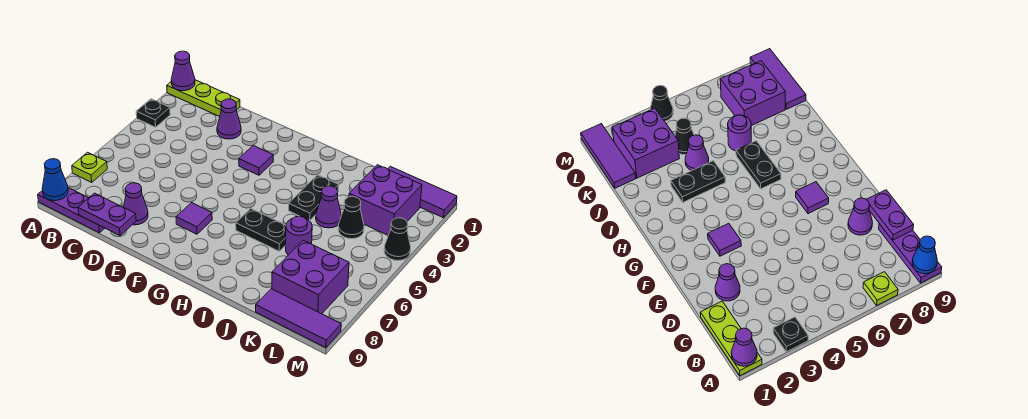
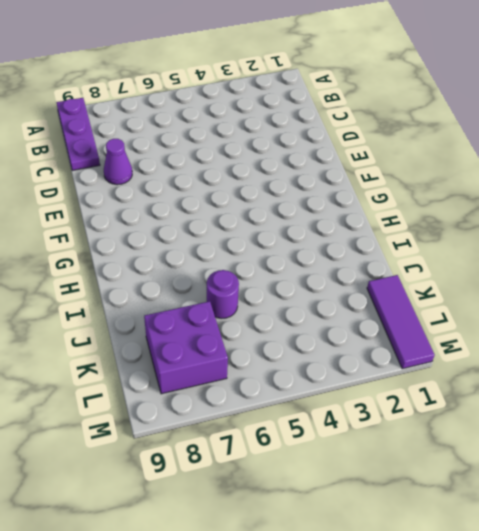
none -> lime plate A1:C1 level 1
none -> black plate A3 level 1
none -> lime plate A7 level 1

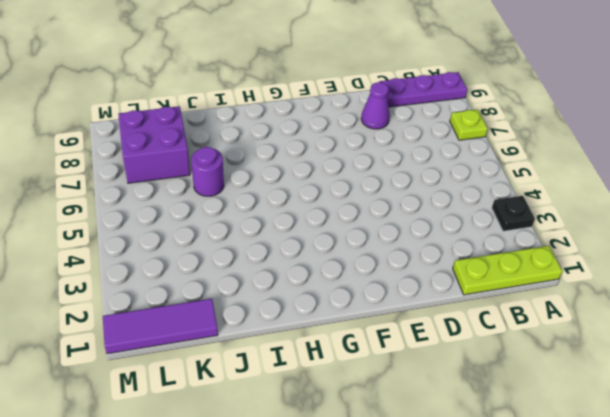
none -> purple cone D2 level 1
none -> purple tile F3 level 1
none -> purple tile F7 level 1

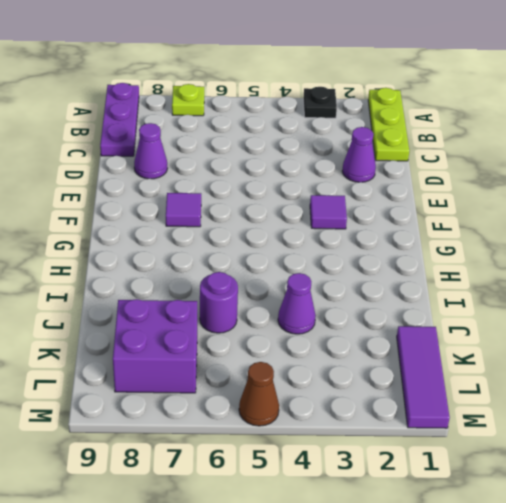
brown cone M5 level 1 -> none
none -> black plate H6:I6 level 1
none -> black plate I3:I4 level 1
none -> purple brick K2:L3 level 1

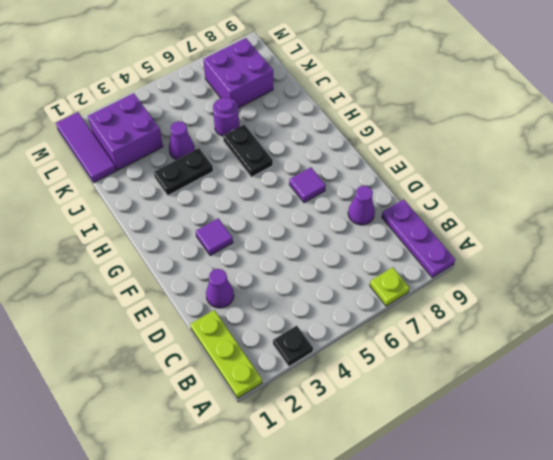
none -> black cone K4 level 1
none -> purple tile K9:M9 level 1
none -> black cone M4 level 1

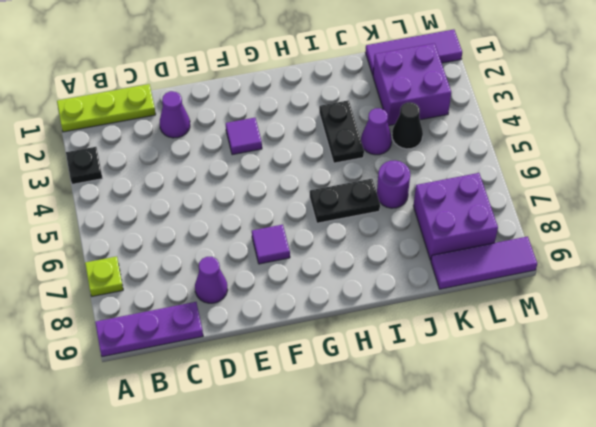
none -> black cone M4 level 1
none -> purple cone A1 level 2
none -> blue cone A9 level 2

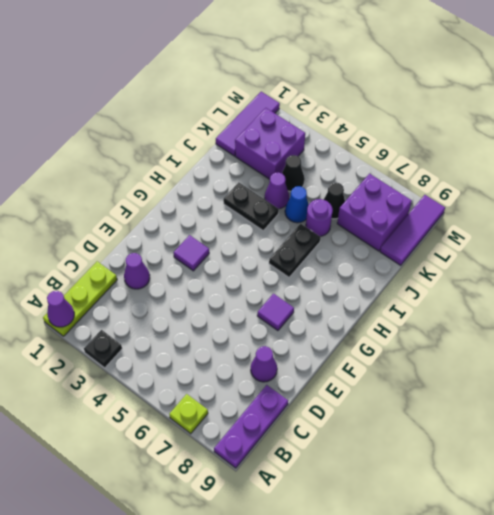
blue cone J5 level 1 -> blue cone A9 level 2
black cone K6 level 1 -> black cone M4 level 1
none -> purple plate C9:D9 level 2

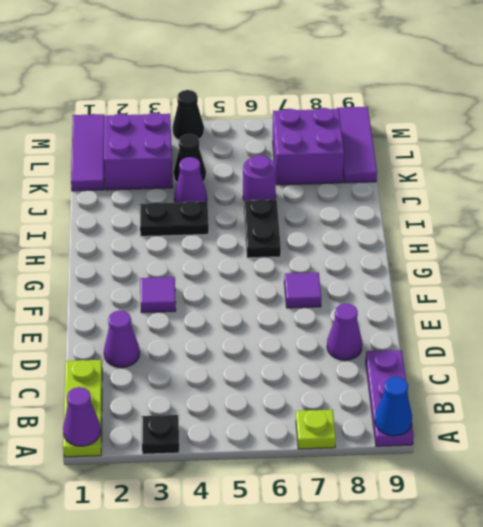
none -> purple plate C9:D9 level 2

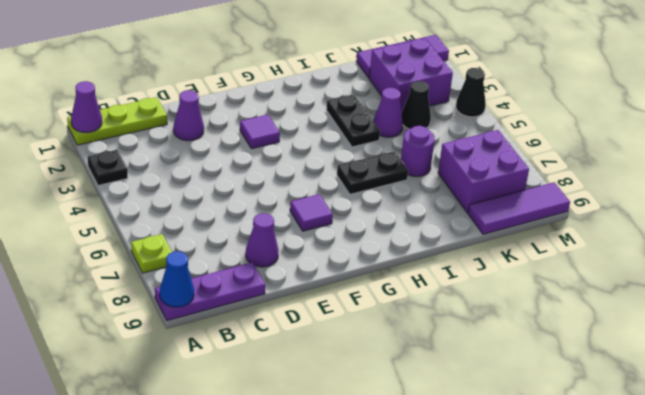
none -> purple plate C9:D9 level 2

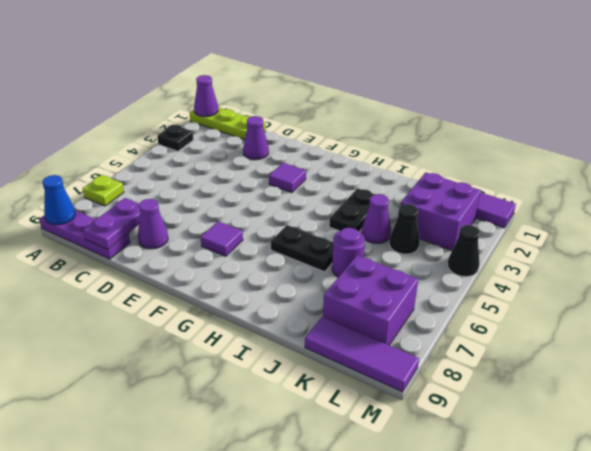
purple plate C8:C9 level 2 -> purple plate C9:D9 level 2

